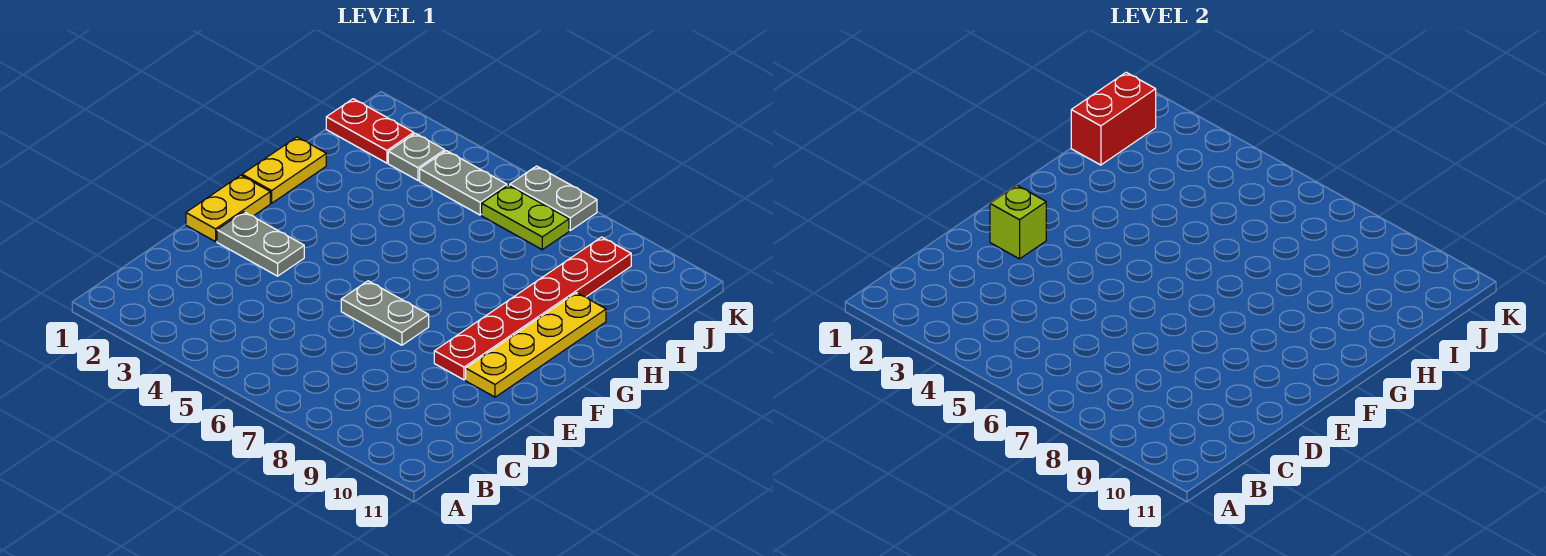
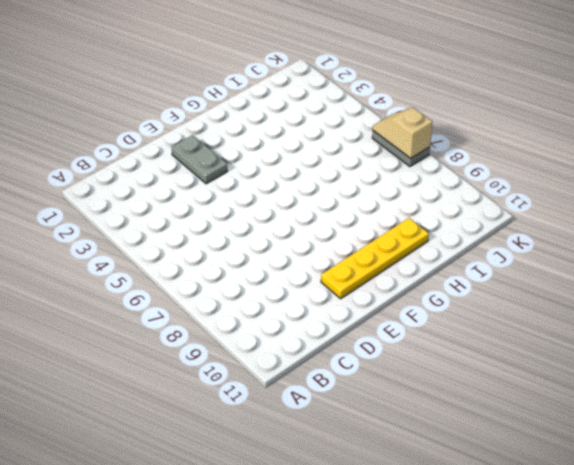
tan slope K6:K7 level 2 top 7 -> none
none -> yellow plate E1:F1 level 1
none -> grey plate E6:E7 level 1
none -> red plate E9:J9 level 1

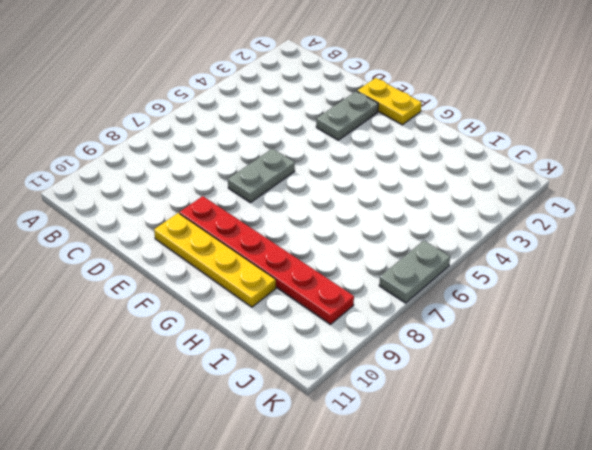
none -> yellow plate G1:H1 level 1
none -> red plate J1:J2 level 1
none -> grey plate J3 level 1

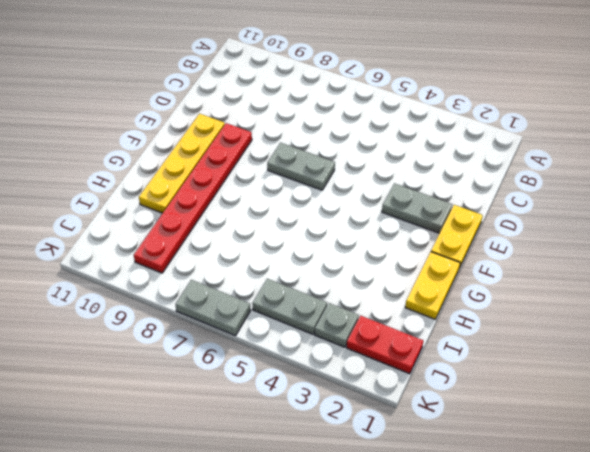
none -> lime plate J6:J7 level 1
none -> lime brick E2 level 2
none -> red brick I1:J1 level 2

